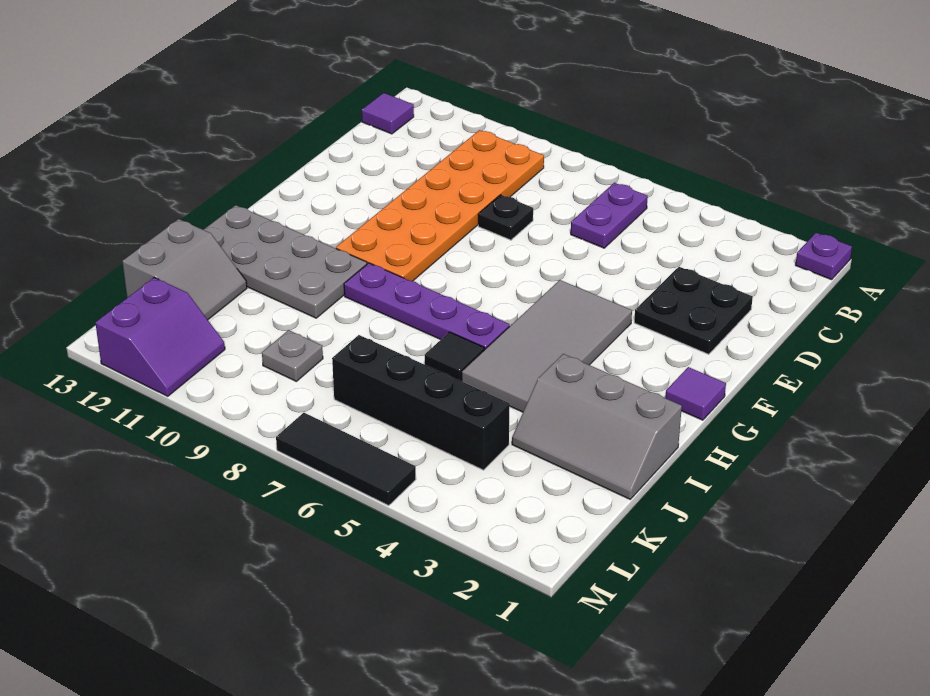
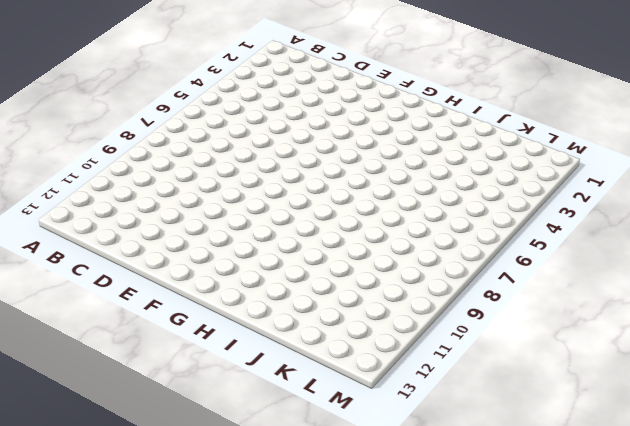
none -> purple plate A1 level 1
none -> purple plate B6:C6 level 1
none -> orange plate B9:G10 level 1

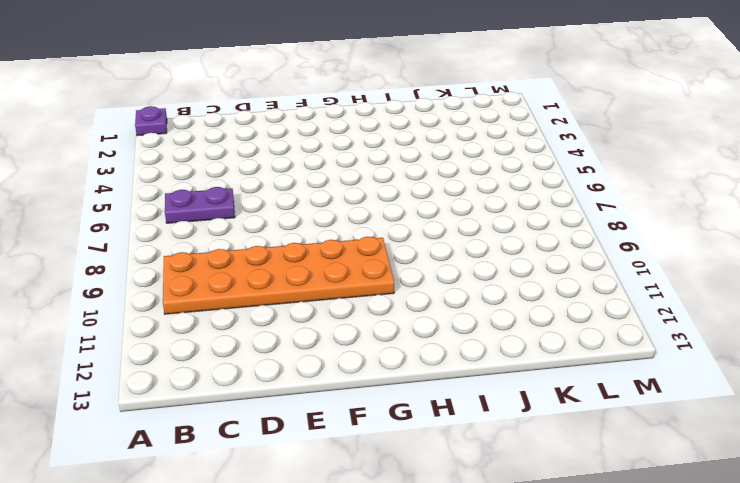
none -> purple tile B13 level 1
none -> black plate D2:E3 level 1
none -> black plate D8 level 1

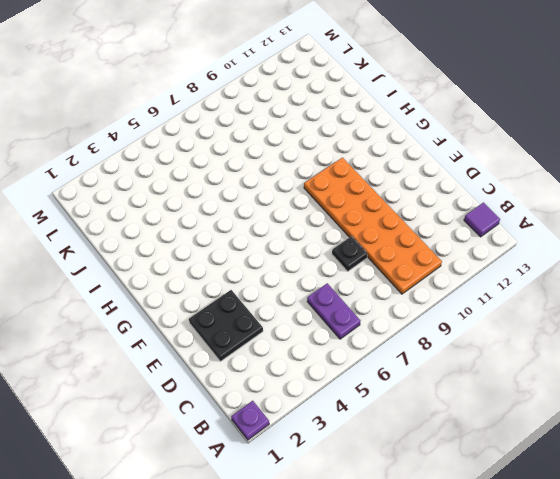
none -> grey tile F4:I5 level 1
none -> purple tile G1 level 1
none -> purple plate H6:H9 level 1

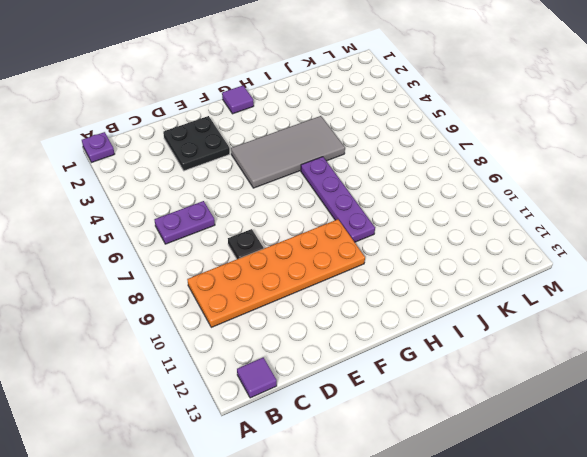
none -> grey plate H10:I13 level 1
none -> grey slope I1:J3 level 1 top I
none -> black tile I6 level 1

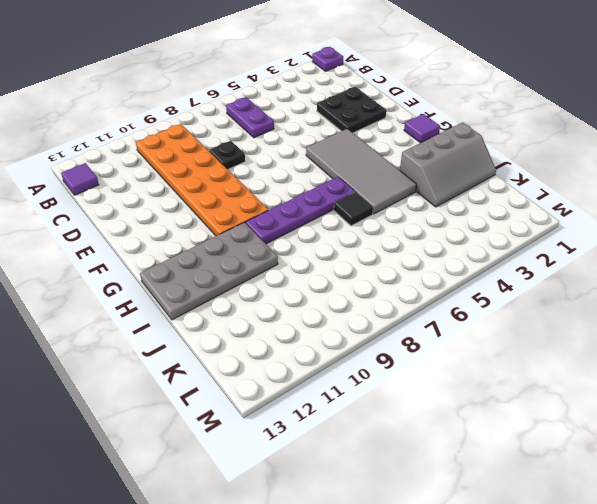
none -> grey slope J12:K13 level 1 top 13
none -> black brick K4:K7 level 1
none -> grey plate K9 level 1

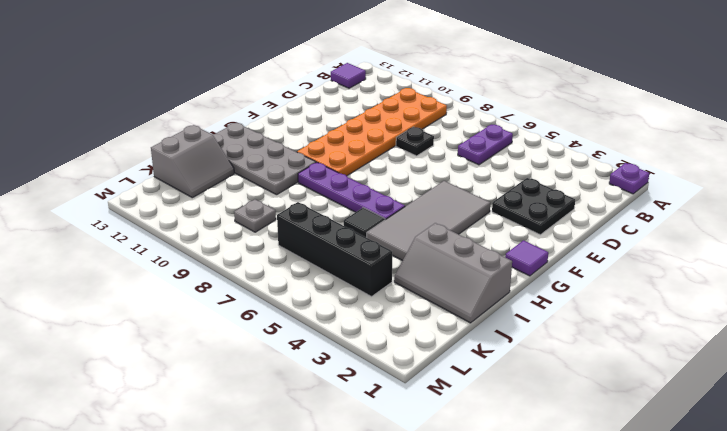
none -> purple slope L11:M12 level 1 top 12
none -> black tile M5:M7 level 1

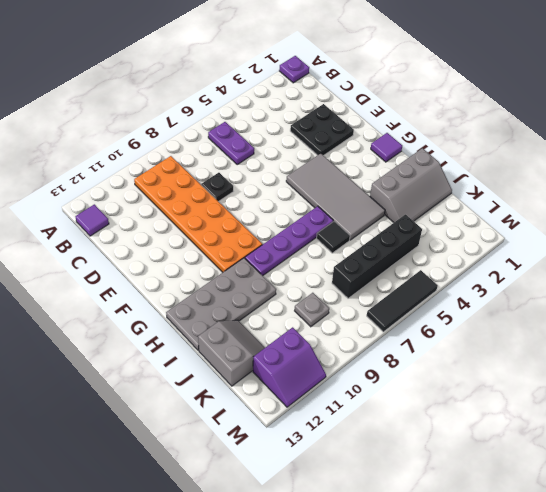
purple slope L11:M12 level 1 top L -> purple slope L11:M12 level 1 top 12

